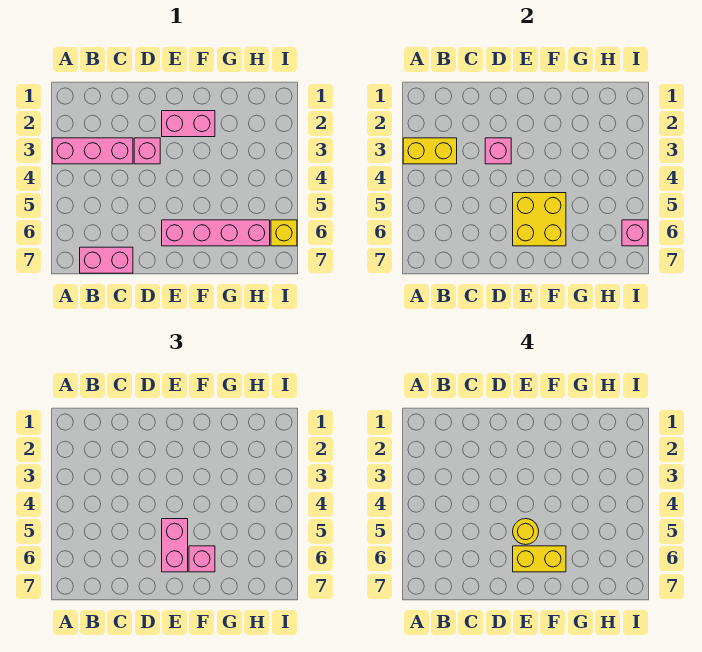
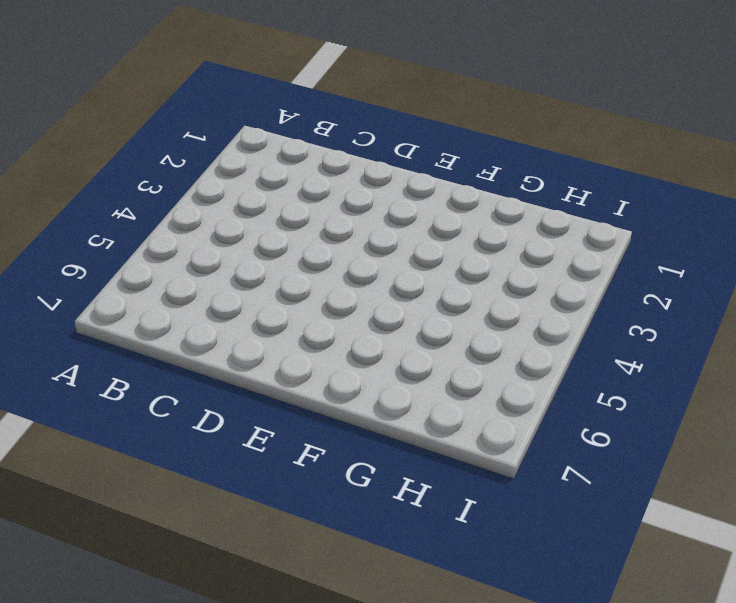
none -> pink brick A3:C3 level 1
none -> pink brick B7:C7 level 1
none -> pink brick D3 level 1

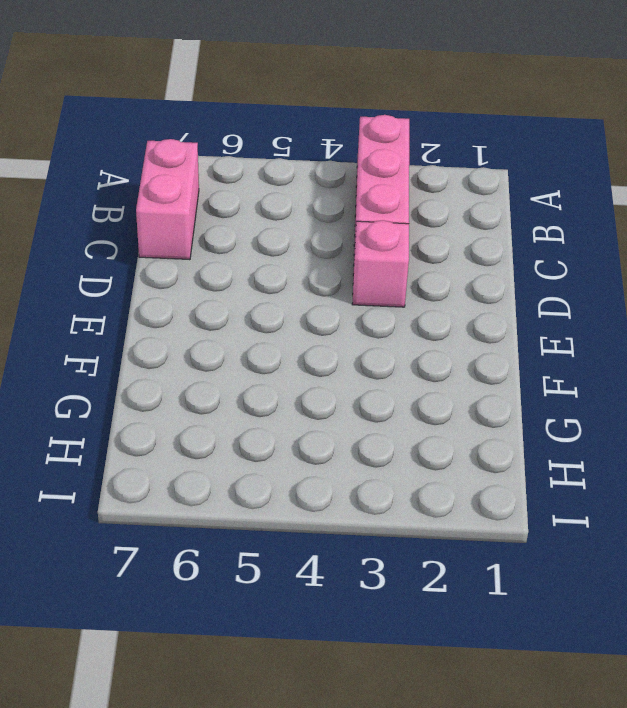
none -> pink brick E2:F2 level 1
none -> pink brick E6:H6 level 1
none -> yellow brick I6 level 1

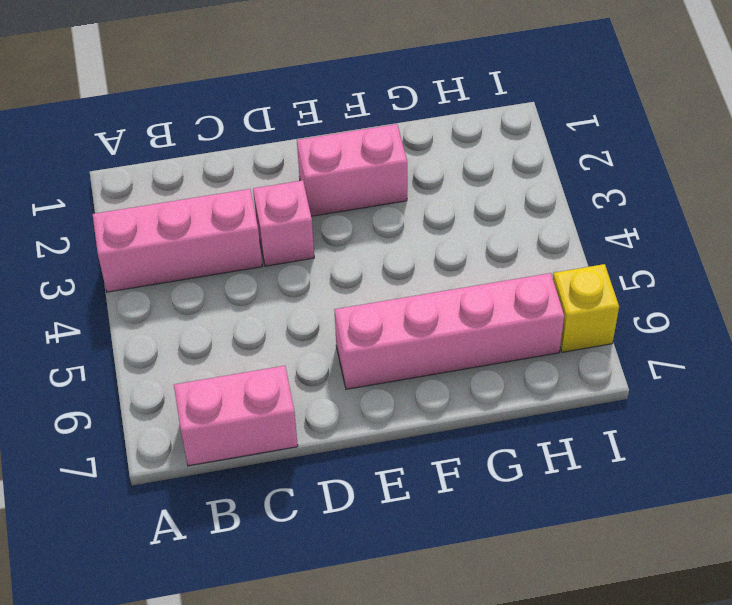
none -> yellow brick A3:B3 level 2
none -> pink brick D3 level 2
none -> yellow brick E5:F6 level 2

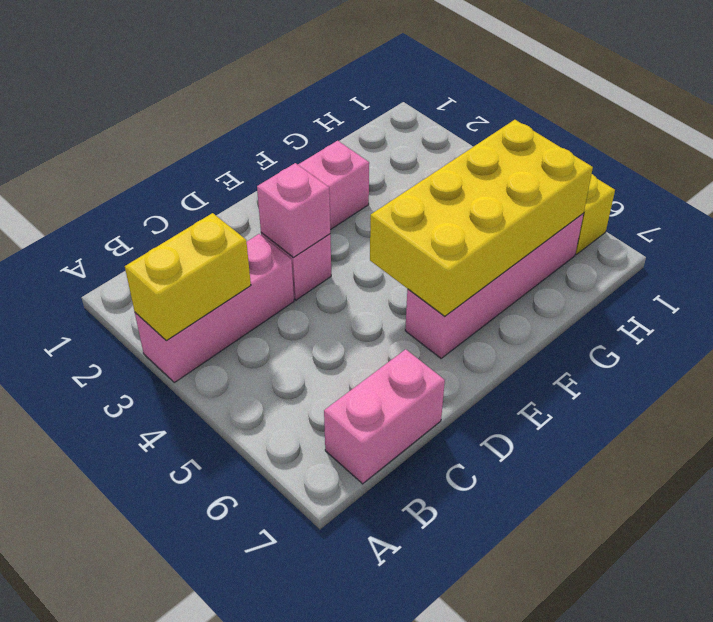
yellow brick E5:H6 level 2 -> yellow brick E5:F6 level 2
none -> pink brick I6 level 2
none -> pink brick E5:E6 level 3
none -> pink brick F6 level 3

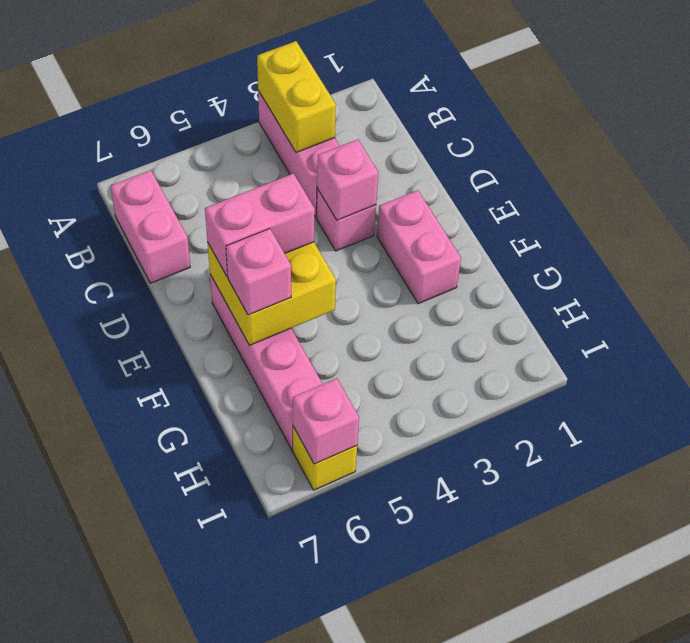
none -> yellow round brick E5 level 4
none -> yellow brick E6:F6 level 4

